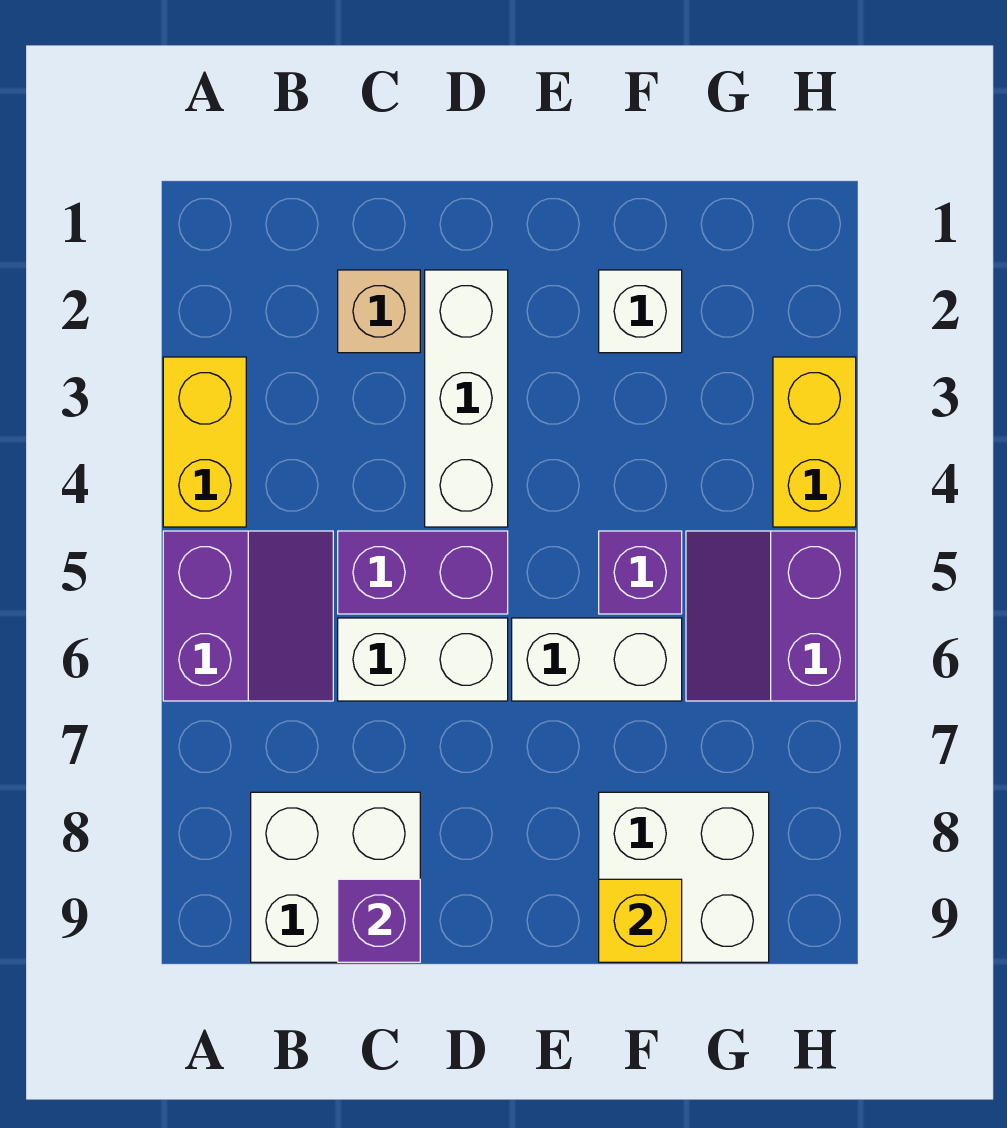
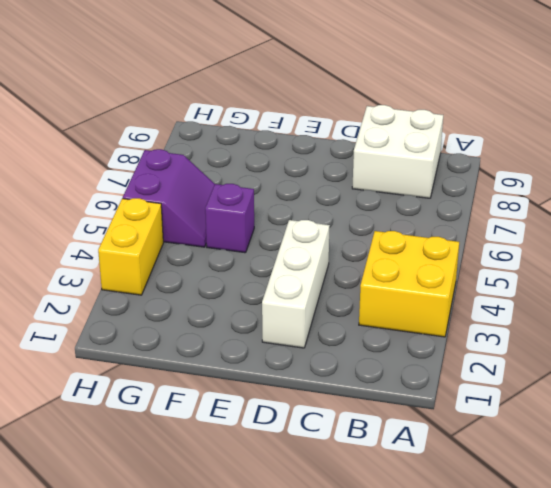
yellow brick A3:B4 level 1 -> yellow brick A3:A4 level 1
none -> purple slope A5:B6 level 1 top A
none -> tan brick C2 level 1
none -> purple brick C5:D5 level 1

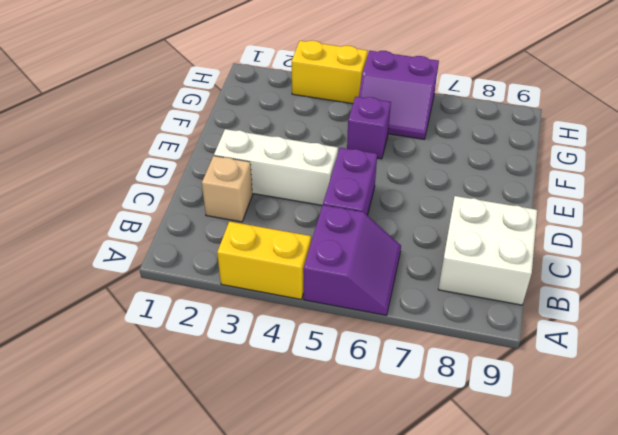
purple slope A5:B6 level 1 top 5 -> purple slope A5:B6 level 1 top A
none -> white brick C6:D6 level 1
none -> white brick E6:F6 level 1
none -> white brick F2 level 1

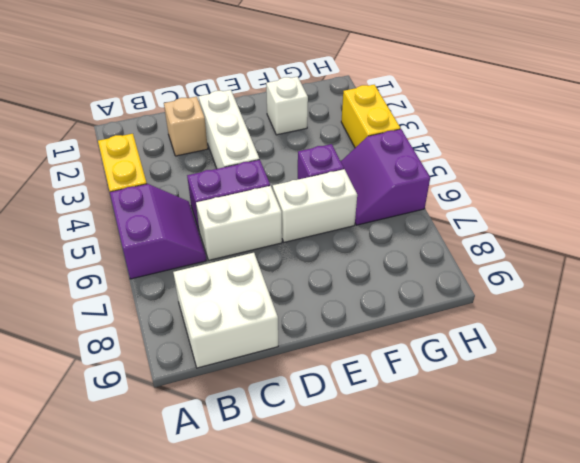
none -> white brick F8:G9 level 1
none -> purple brick C9 level 2
none -> yellow brick F9 level 2

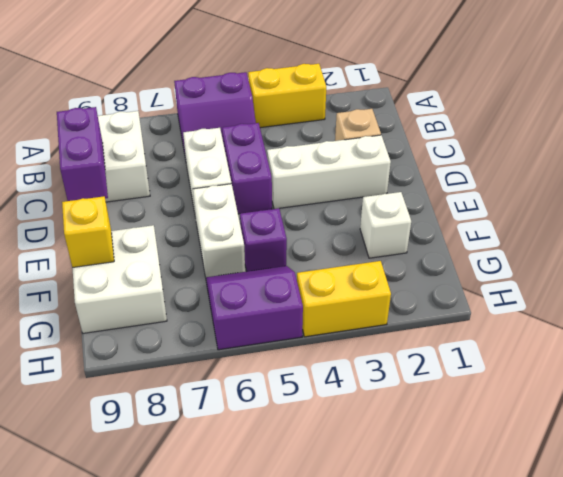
purple brick C9:D9 level 2 -> purple brick C9 level 2

